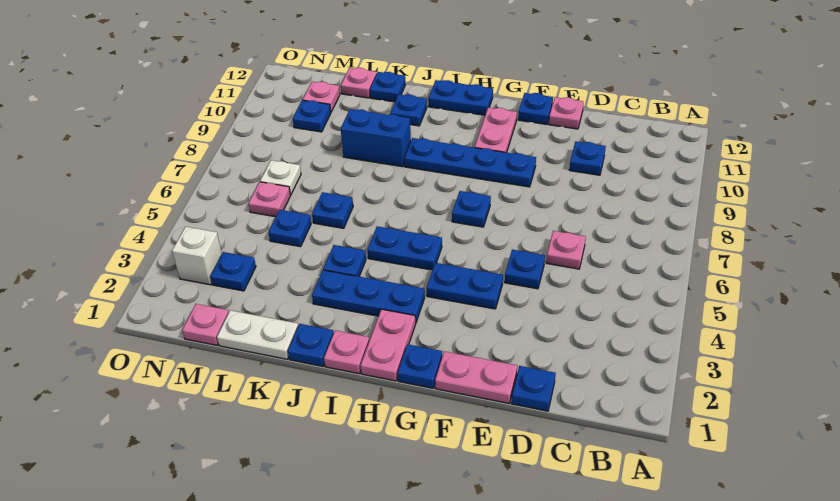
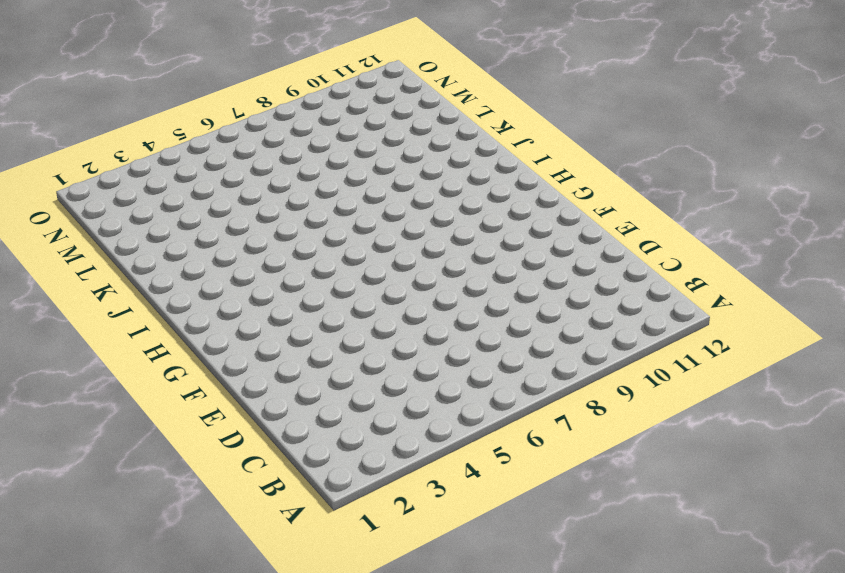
none -> blue plate D1 level 1
none -> pink plate D6 level 1
none -> blue plate D10 level 1
none -> pink plate E1:F1 level 1

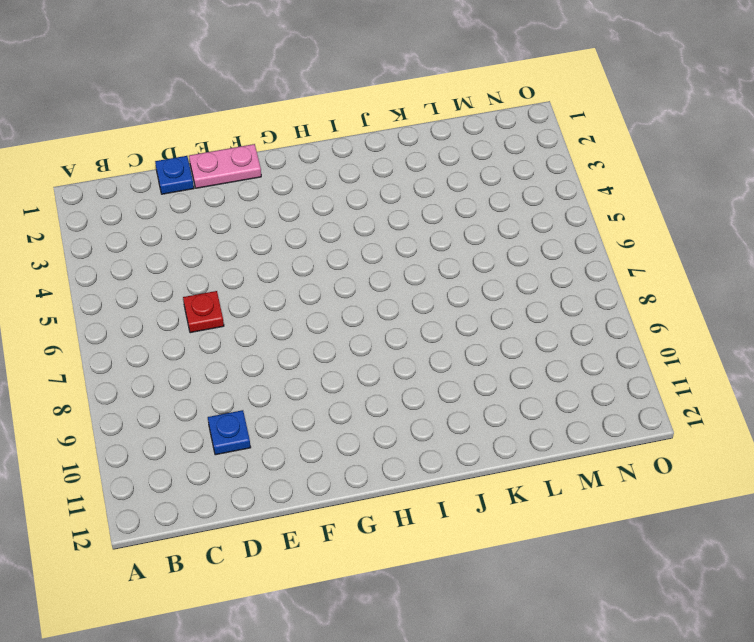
red plate D6 level 1 -> pink plate D6 level 1
none -> blue plate E5 level 1
none -> pink plate E12 level 1
none -> blue plate F4:G4 level 1
none -> blue plate F9:I9 level 1

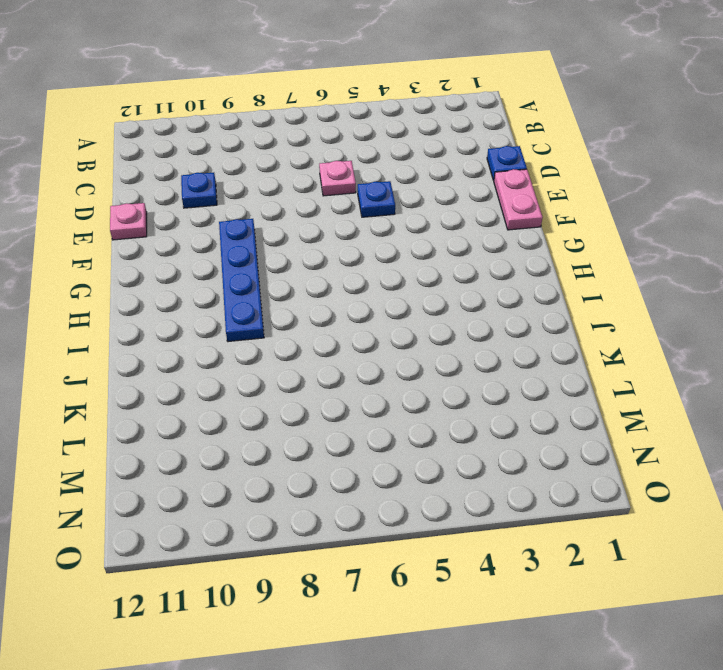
none -> blue plate F4:G4 level 1
none -> blue plate F12 level 1
none -> blue plate G1 level 1
none -> blue plate G7 level 1

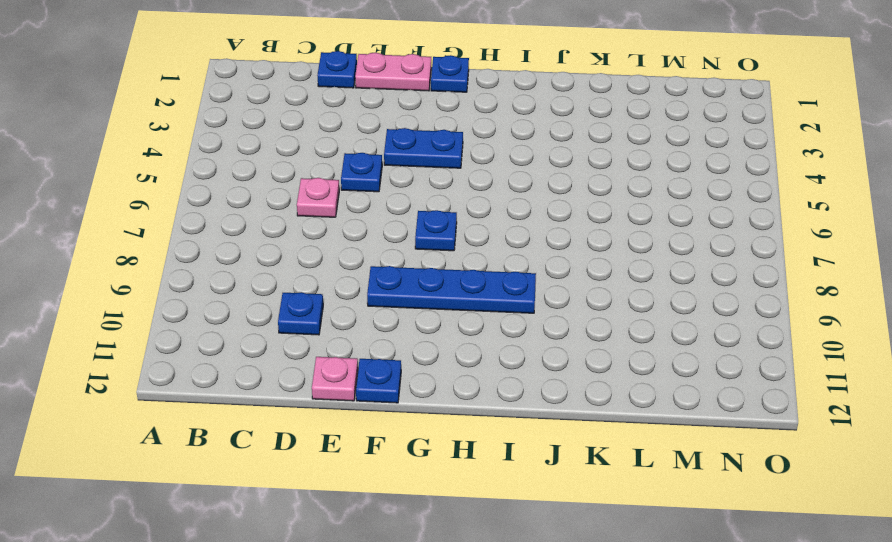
none -> pink plate G10:G11 level 1
none -> pink plate H1:H2 level 1
none -> blue plate H3:J3 level 1
none -> blue plate H5:I5 level 1

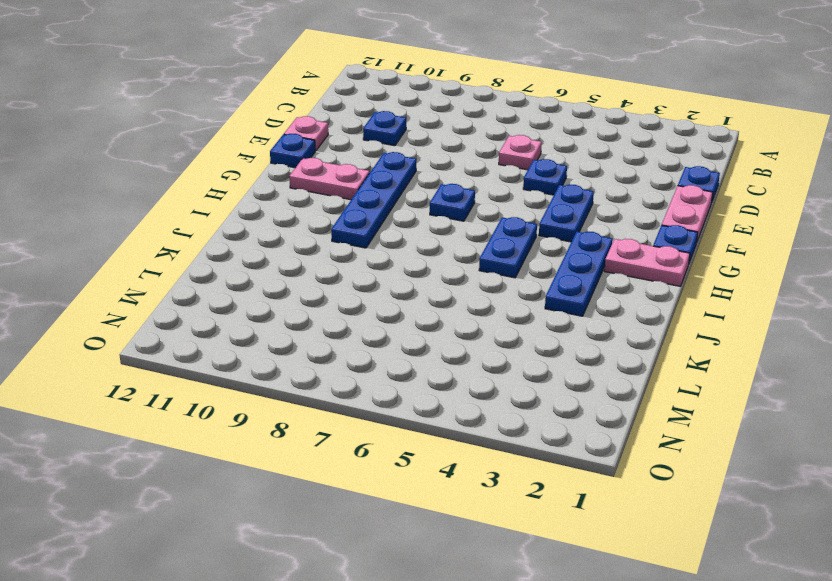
none -> blue plate H12:I12 level 1
none -> pink plate I1 level 1
none -> blue plate J1 level 1
none -> blue plate J4 level 1

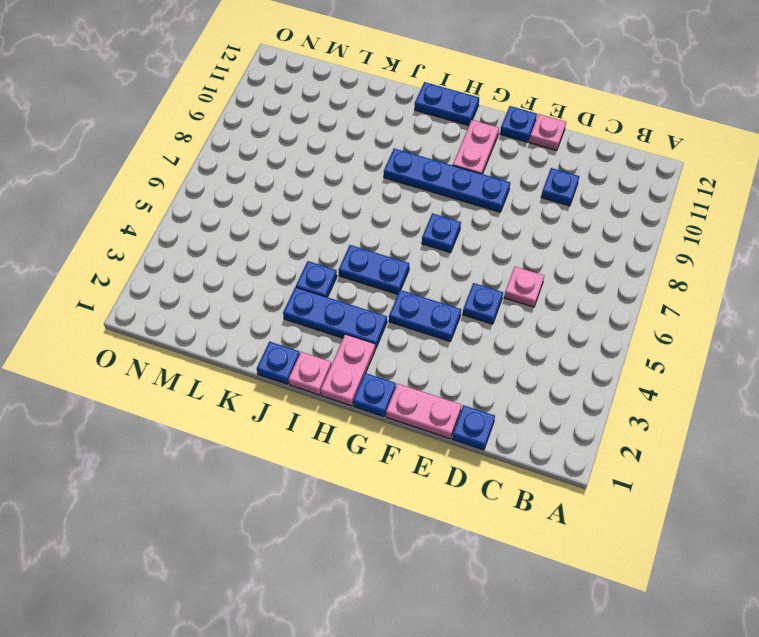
none -> blue brick J9:K9 level 1
none -> blue plate J11 level 1
none -> white plate K1:L1 level 1
none -> blue plate K6 level 1

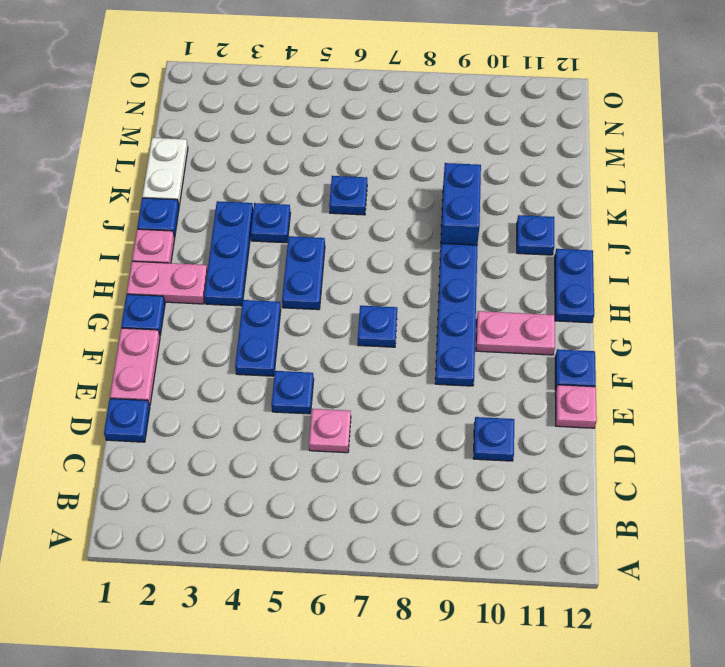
none -> blue plate K12 level 1
none -> blue plate L5 level 1
none -> pink plate L12 level 1
none -> pink plate M1 level 1

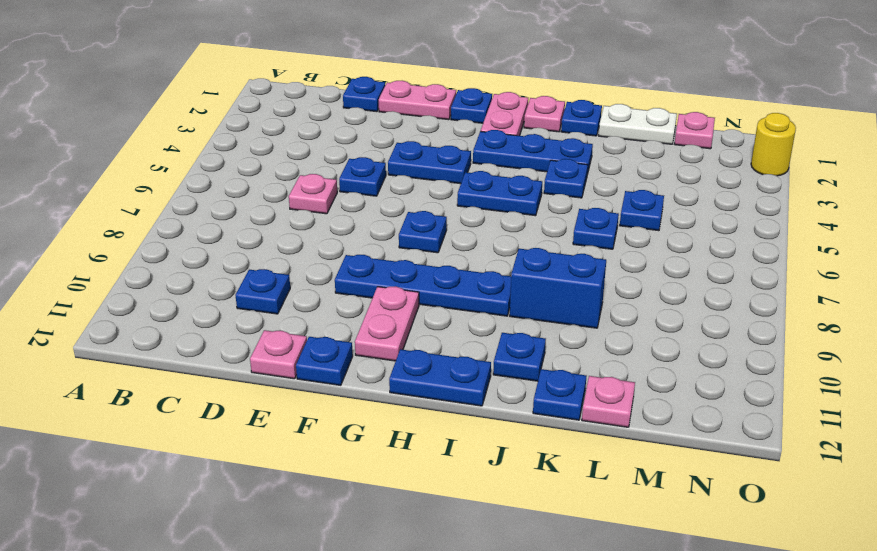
yellow round brick O2 level 1 -> none
none -> blue plate M3 level 1
none -> pink plate M6 level 1
none -> white plate M7 level 1
none -> blue plate M10 level 1

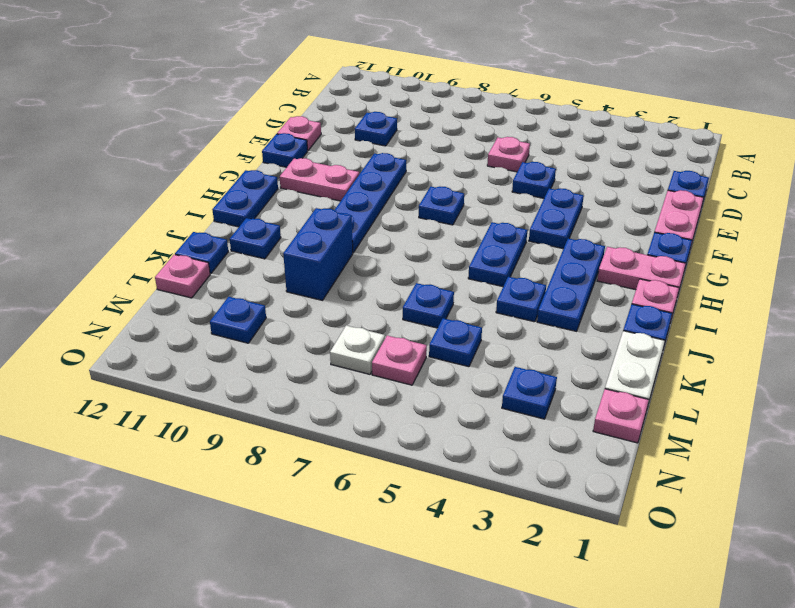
none -> pink plate M11 level 1
none -> white brick N3 level 1

